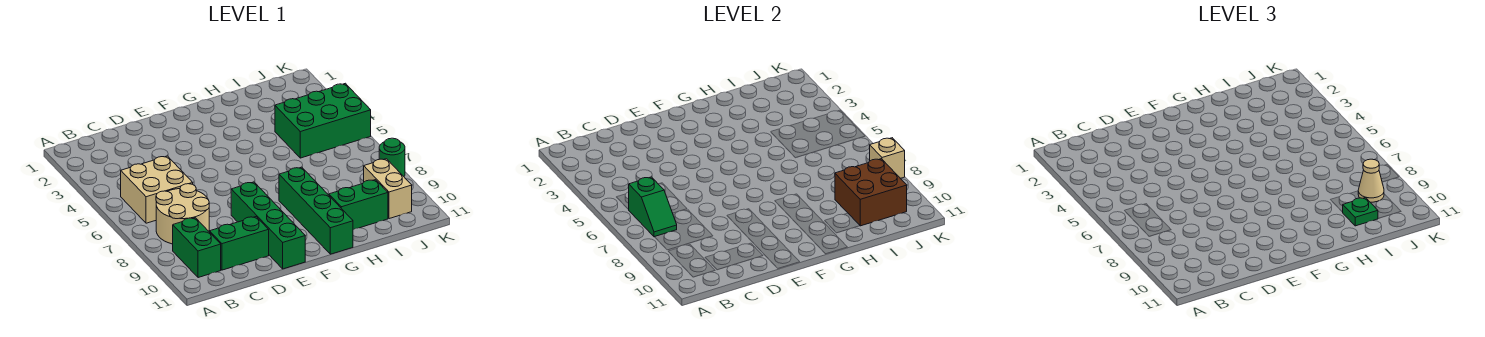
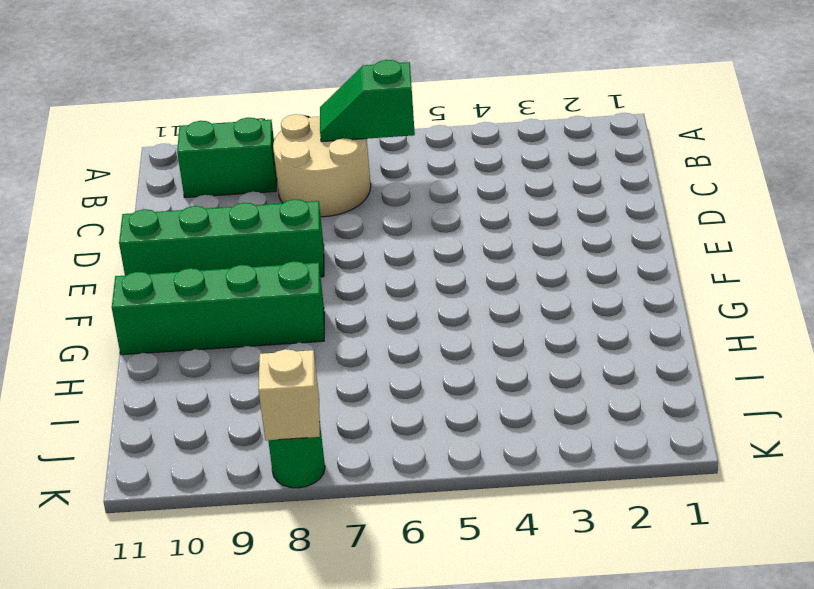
none -> tan brick B5:C6 level 1
none -> green brick C10:D10 level 1
none -> green brick H10:I10 level 1

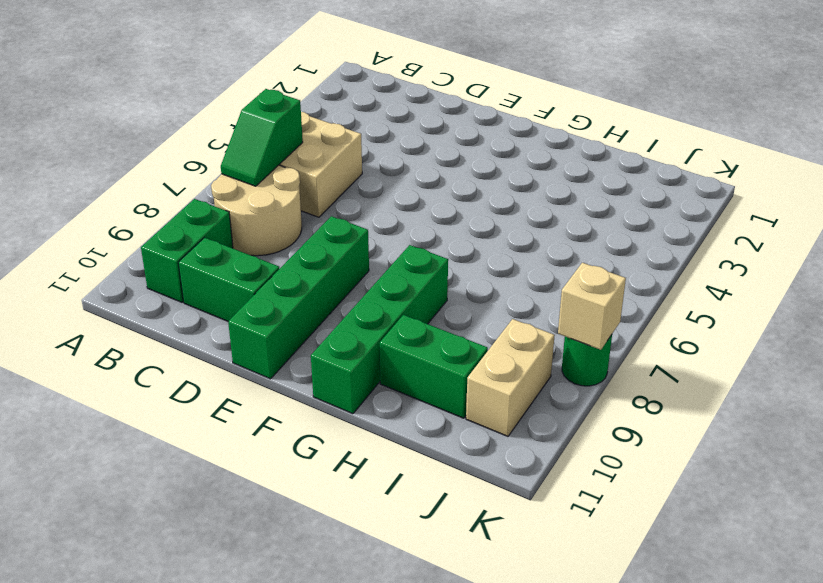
none -> green brick I4:K5 level 1
none -> brown brick I9:J10 level 2
none -> green plate I10 level 3

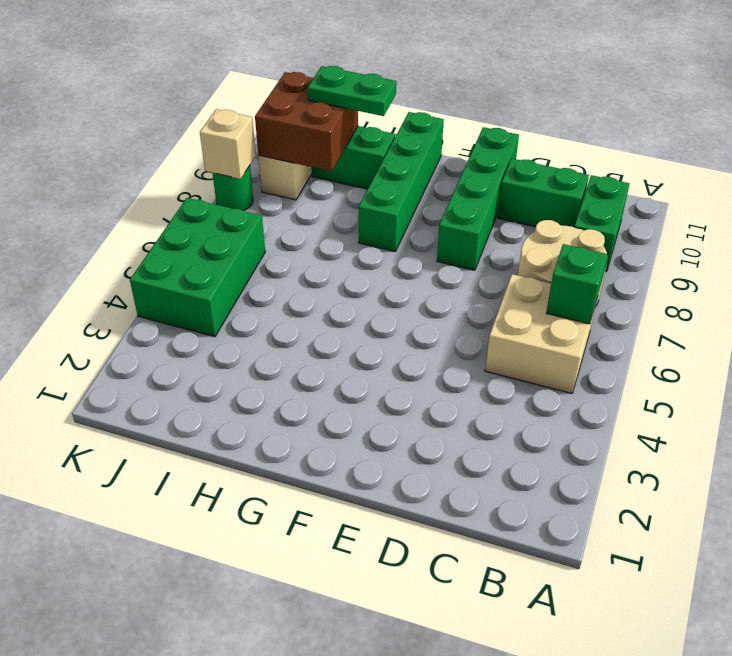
green plate H10:I10 level 3 -> green plate I10 level 3
green brick J4:K6 level 1 -> green brick I4:K5 level 1
none -> tan cone J9 level 3

